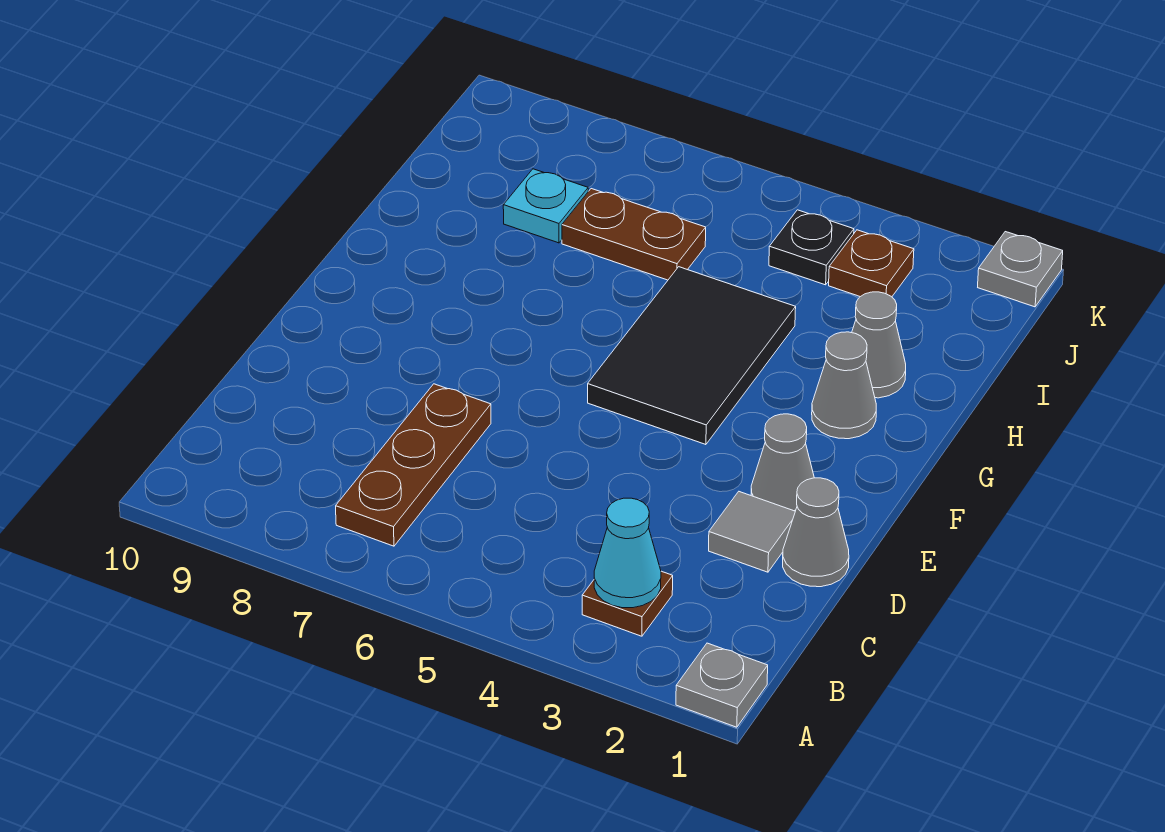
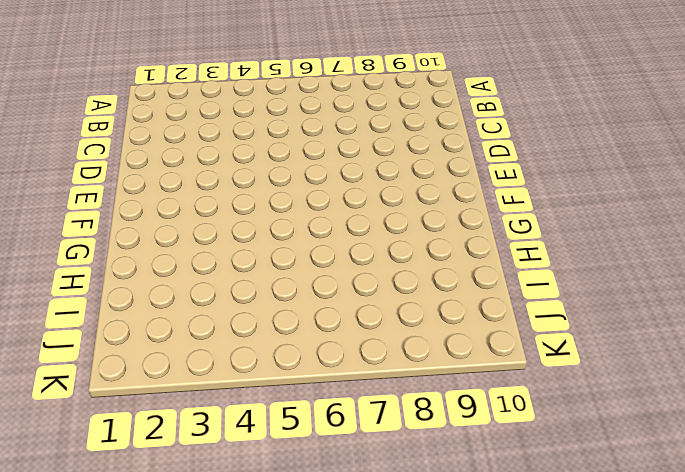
none -> grey plate A1 level 1
none -> brown plate B3 level 1
none -> brown plate B7:D7 level 1

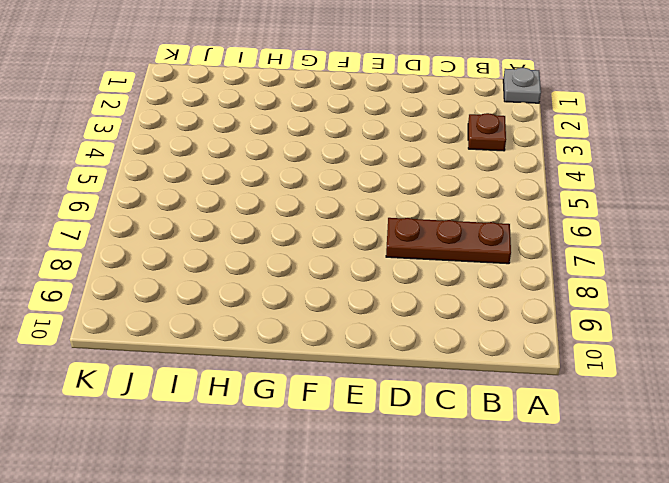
none -> grey cone D1 level 1
none -> grey tile D2 level 1
none -> grey cone E2 level 1

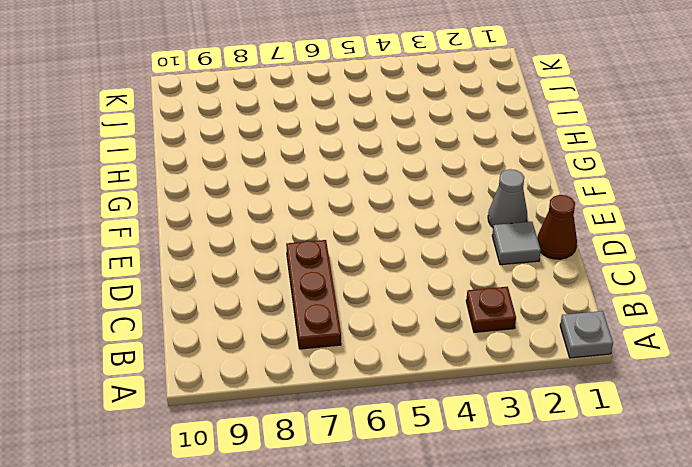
brown cone D1 level 1 -> grey cone D1 level 1
none -> black tile F4:H5 level 1
none -> grey cone G2 level 1
none -> grey cone H2 level 1

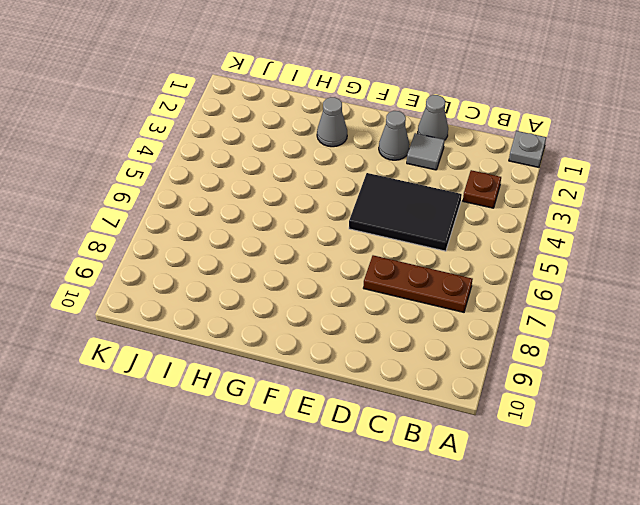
black tile C4:E5 level 1 -> black tile F4:H5 level 1
none -> grey cone H2 level 1
none -> brown plate I6:I7 level 1
none -> cyan plate I8 level 1

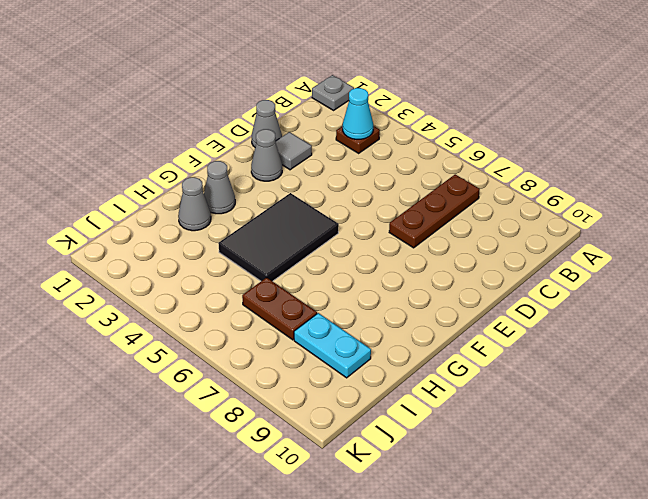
cyan plate I8:I9 level 1 -> cyan plate I8 level 1
none -> brown plate J3 level 1
none -> black plate J4 level 1
none -> grey plate K1 level 1

